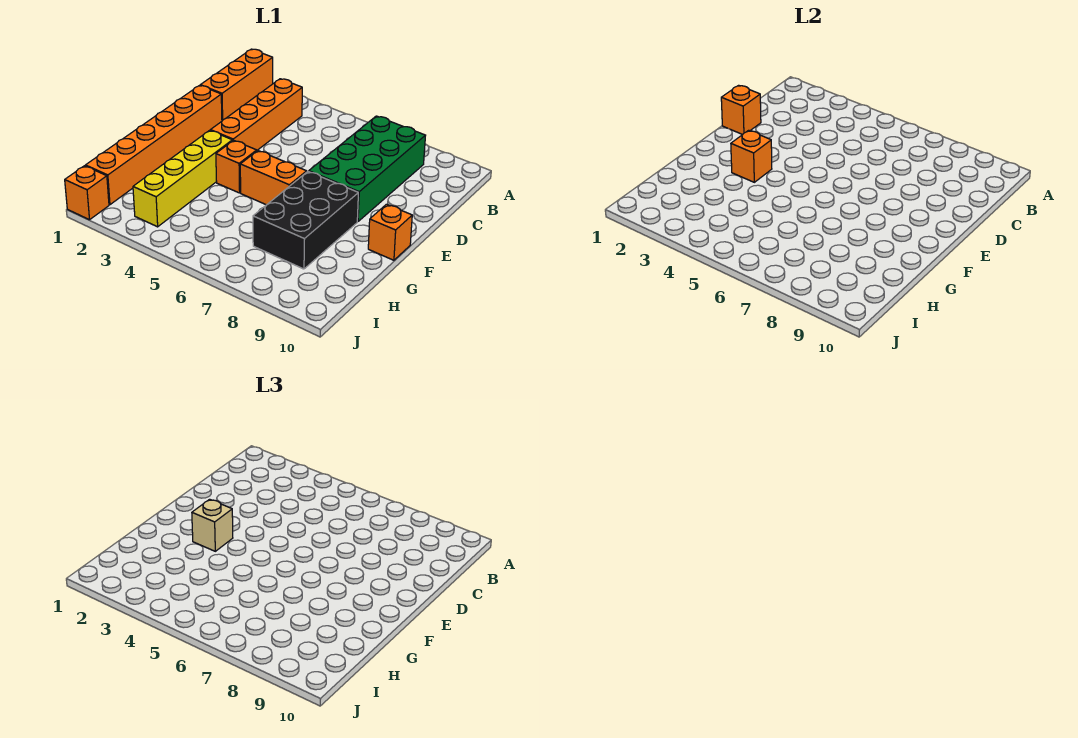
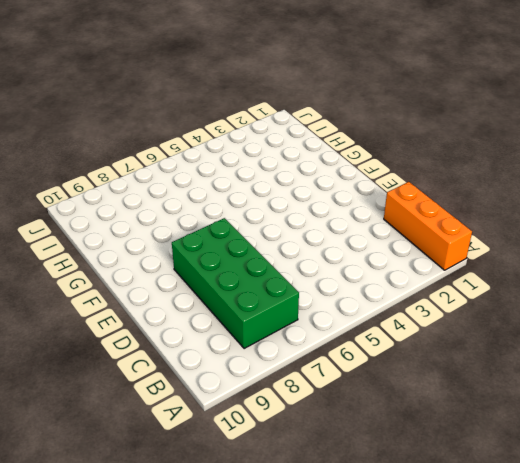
none -> orange brick B3:E3 level 1
none -> orange brick D1:I1 level 1
none -> yellow brick F3:I3 level 1

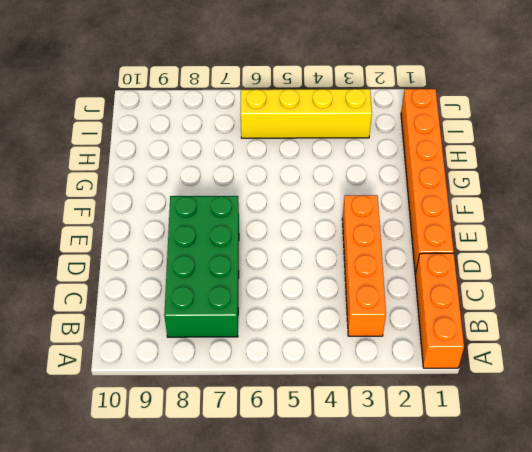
yellow brick I3:I6 level 1 -> yellow brick F3:I3 level 1
none -> orange brick F4 level 1
none -> orange brick F5:F6 level 1
none -> black brick F7:H8 level 1

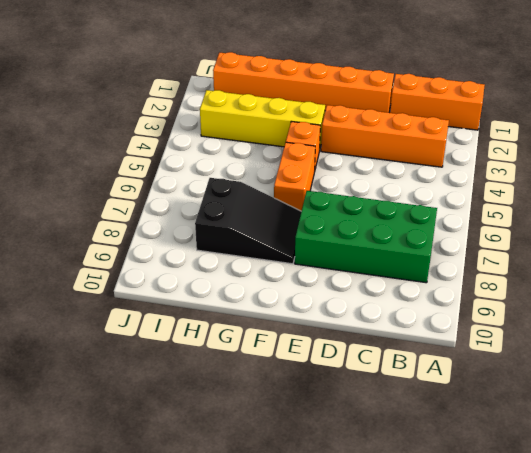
black slope F7:H8 level 1 top H -> black brick F7:H8 level 1
none -> orange brick F10 level 1
none -> orange brick J1 level 1
none -> orange brick D1 level 2

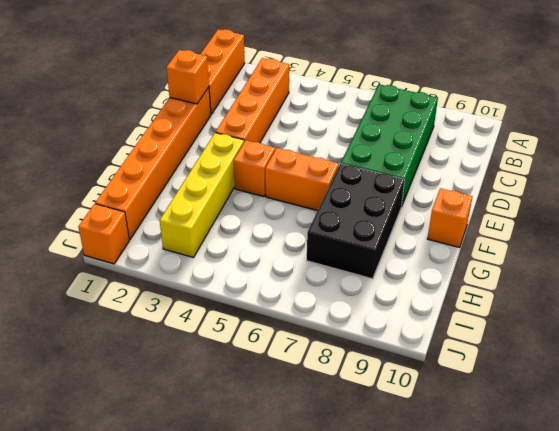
none -> orange brick F3 level 2
none -> tan brick F3 level 3

